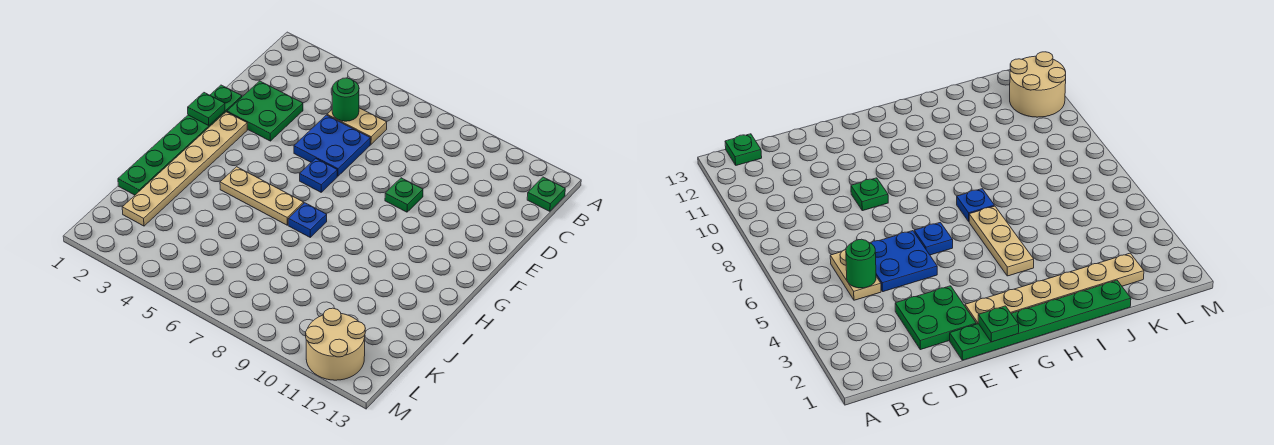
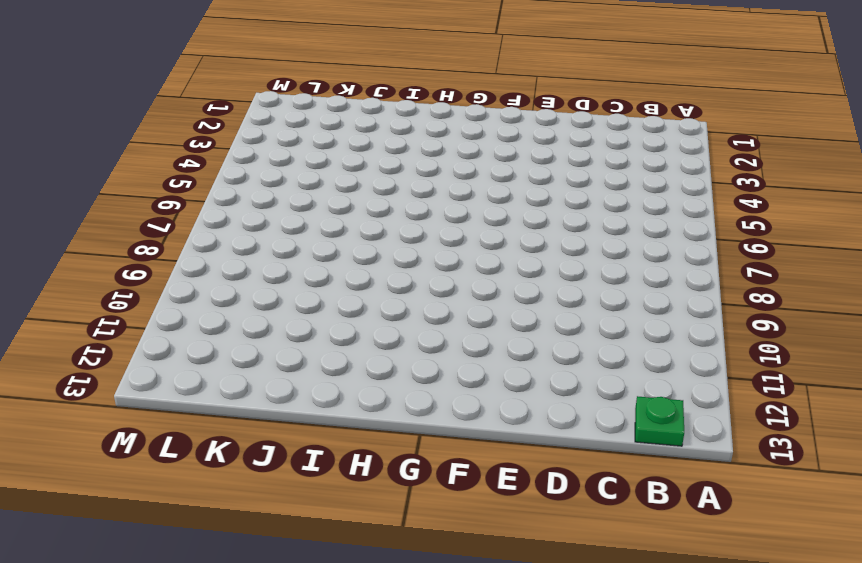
none -> tan plate C5:C6 level 1
none -> green plate D2:E3 level 1
none -> blue plate D5:E6 level 1

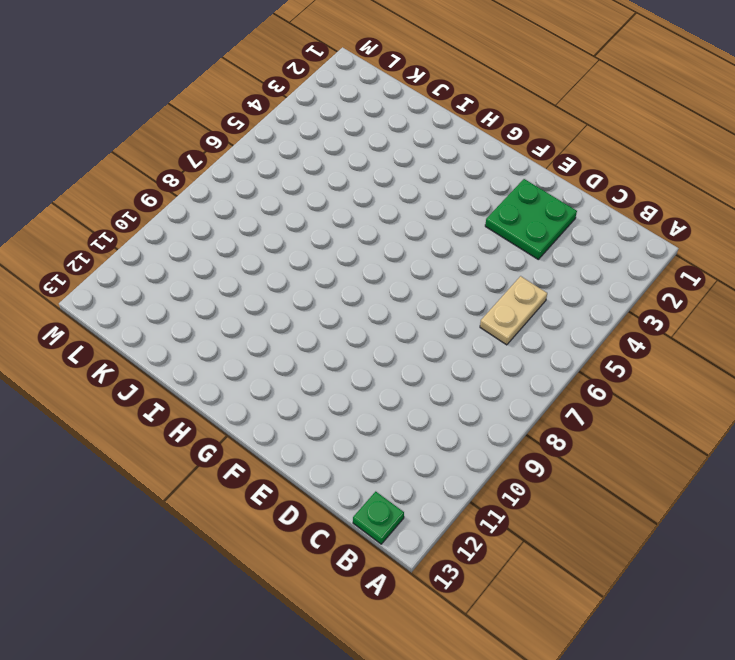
none -> blue plate D5:E6 level 1
none -> green plate E1:J1 level 1
none -> green plate E9 level 1

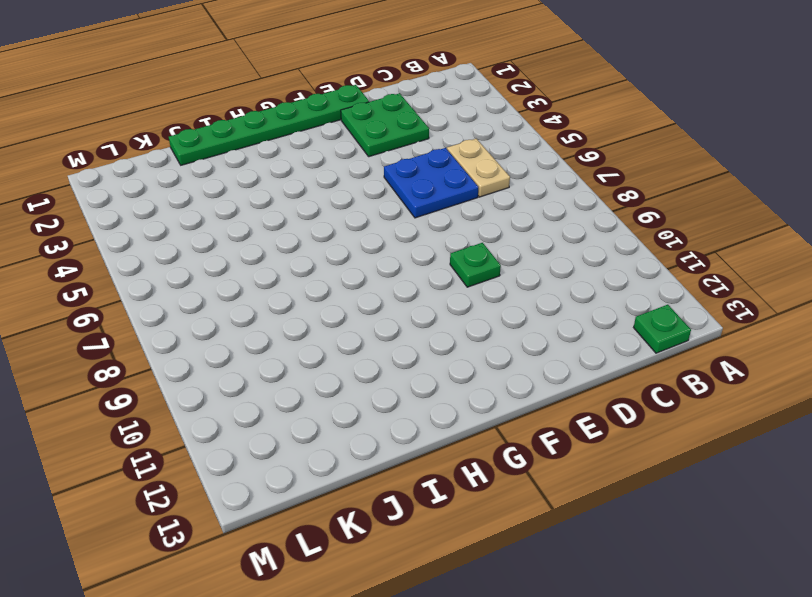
none -> tan plate F2:K2 level 1
none -> blue plate F6 level 1
none -> tan plate H4:H6 level 1

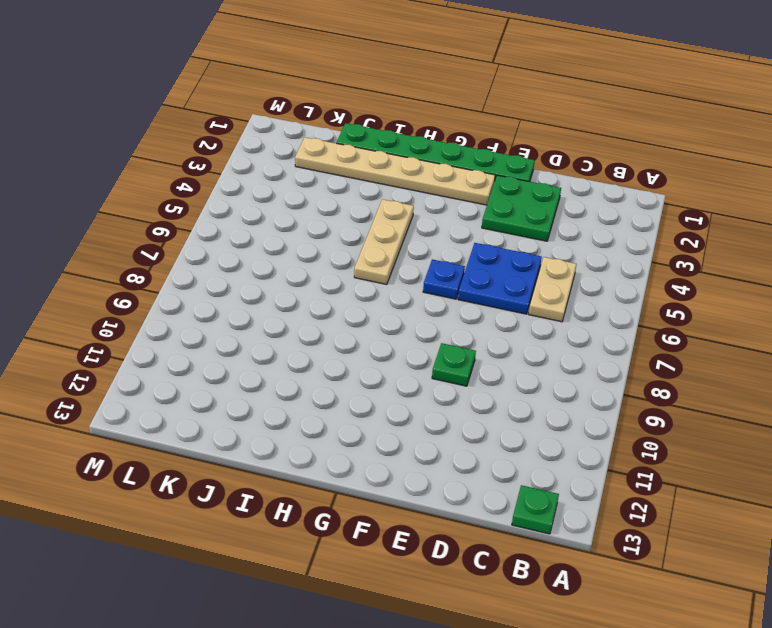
none -> blue plate H7 level 1
none -> tan round brick L11:M12 level 1
none -> green round brick C5 level 2

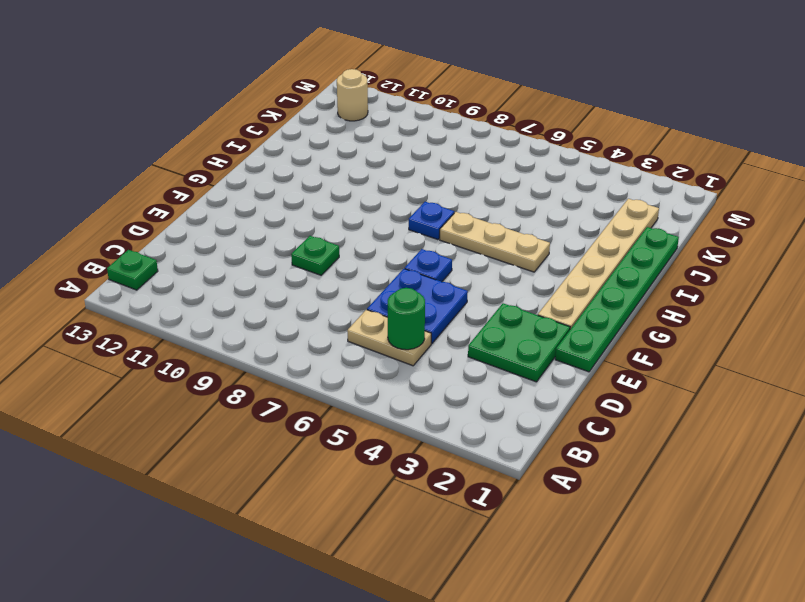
tan round brick L12 level 1 -> tan round brick L11:M12 level 1
none -> green plate F1 level 2

